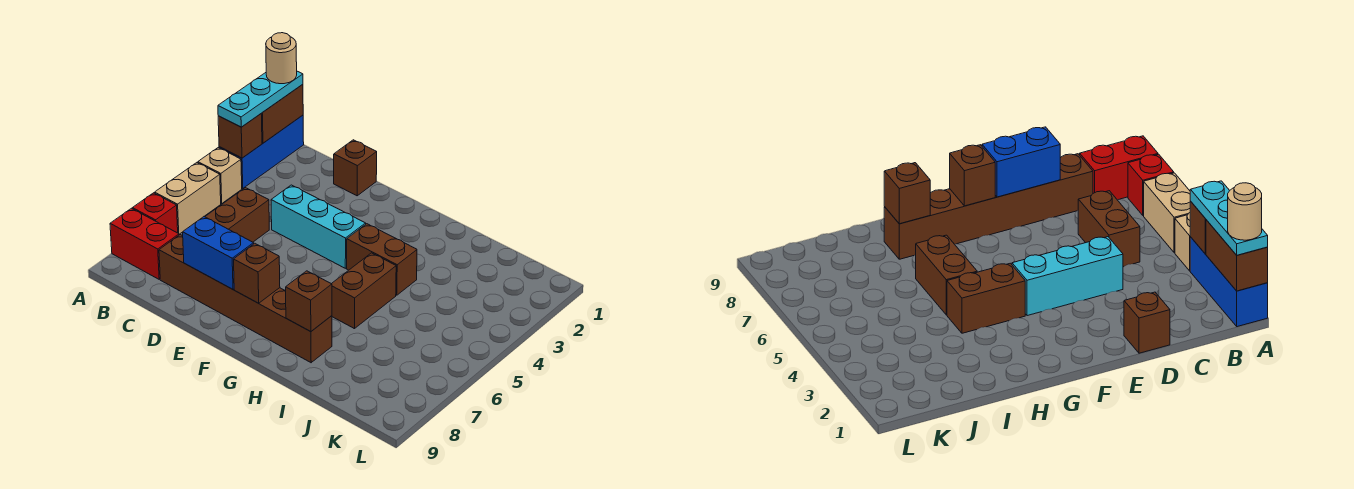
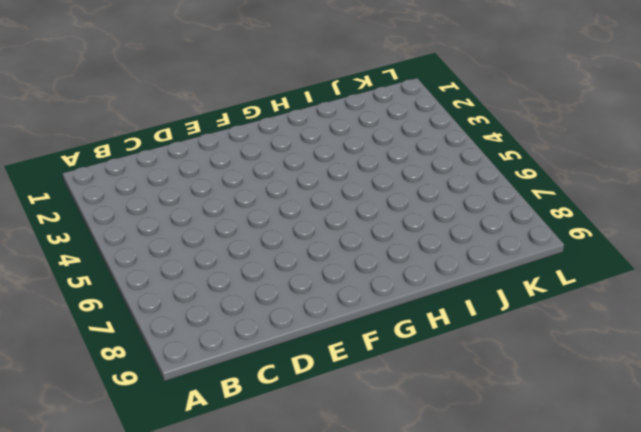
none -> blue brick A1:A3 level 1
none -> tan brick A4 level 1
none -> tan brick A5:A6 level 1

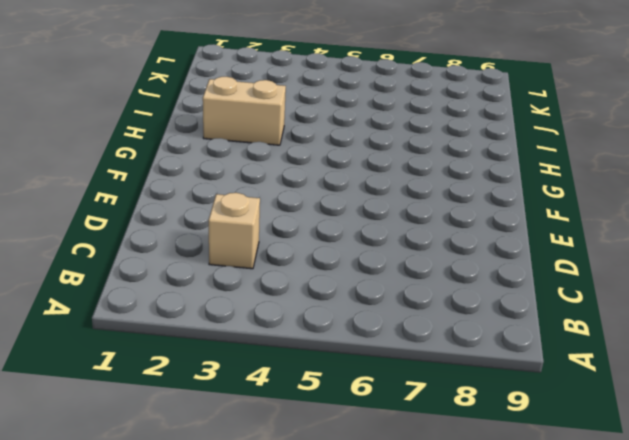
tan brick C3 level 1 -> tan brick A4 level 1
tan brick H2:H3 level 1 -> tan brick A5:A6 level 1
none -> blue brick A1:A3 level 1
none -> red brick A7 level 1
none -> red brick A8:B8 level 1

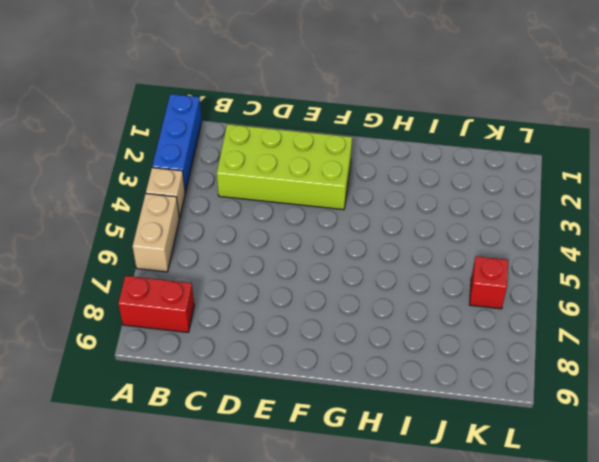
lime brick C2:F3 level 1 -> none
red brick K6 level 1 -> red brick A7 level 1
none -> brown brick C5:C6 level 1
none -> brown brick C8:H8 level 1
none -> brown brick D1 level 1

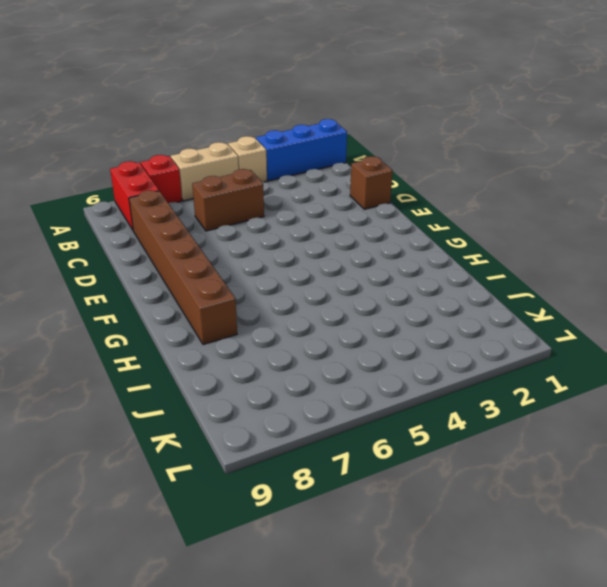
none -> cyan brick D4:F4 level 1
none -> brown brick G4:H4 level 1
none -> brown brick H5:H6 level 1

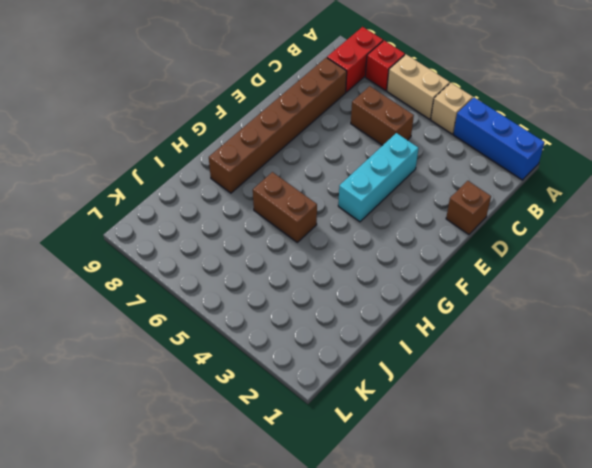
none -> brown brick G4:H4 level 1
none -> brown brick A1:A2 level 2
none -> brown brick A3 level 2

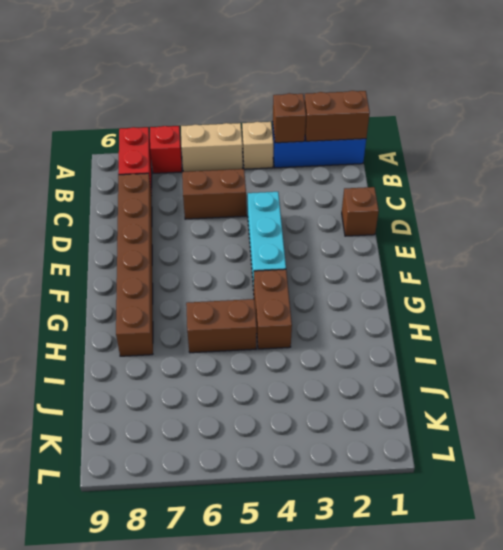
none -> blue brick D8:E8 level 2
none -> brown brick F8 level 2
none -> brown brick H8 level 2

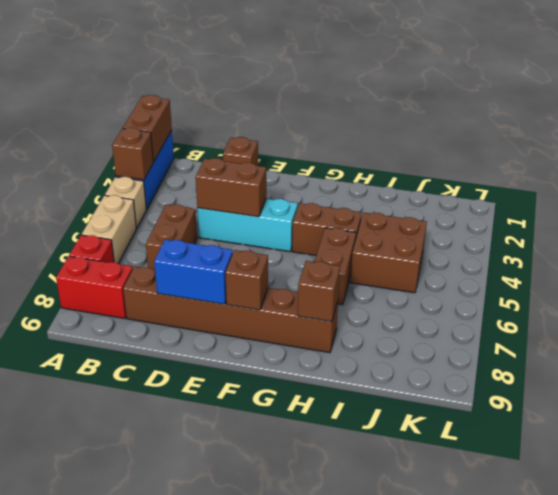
brown brick D4:E4 level 2 -> none
brown brick I4:J5 level 1 -> none
none -> cyan plate A1:A3 level 3
none -> tan round brick A1 level 4

